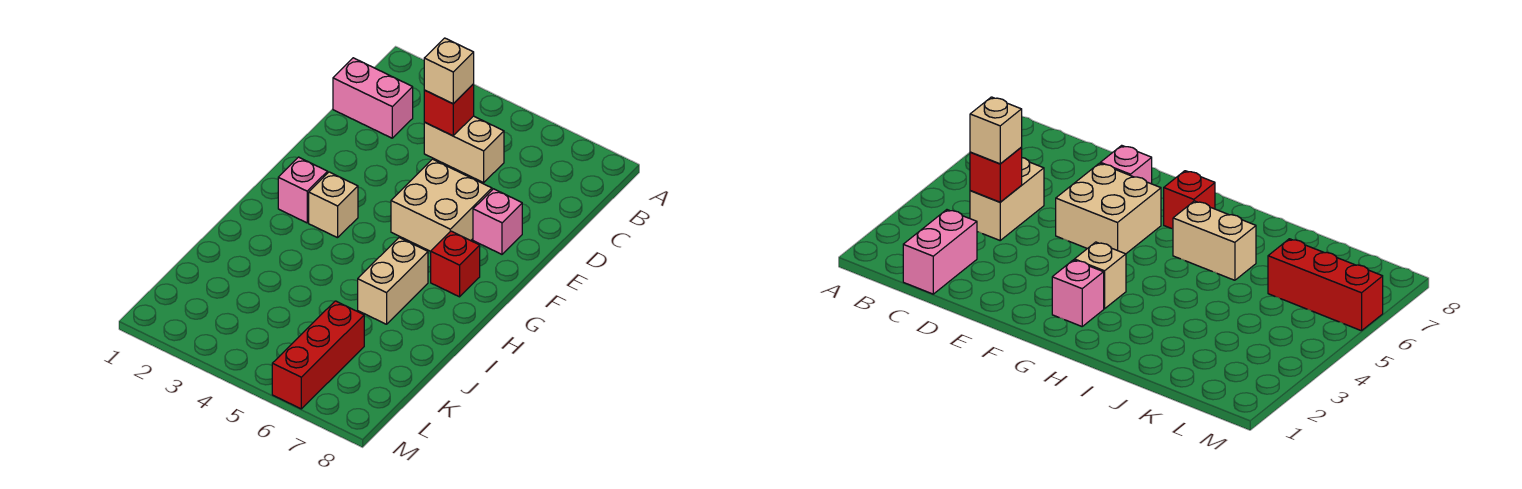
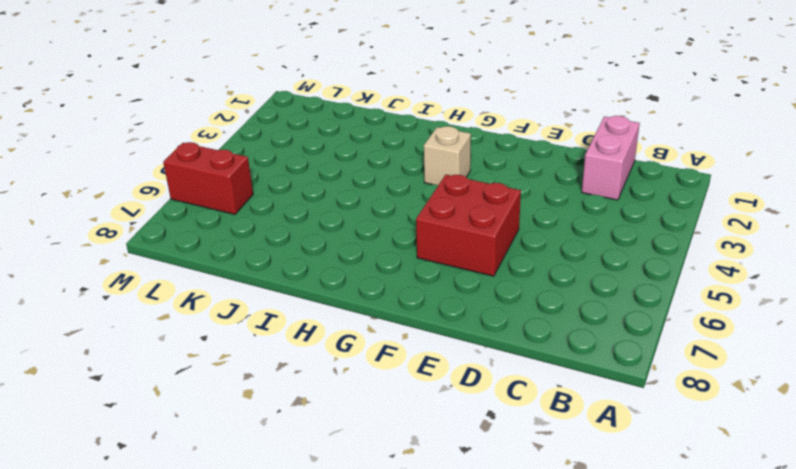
red brick E5:F6 level 1 -> tan brick E5:F6 level 1
red brick L6:M6 level 1 -> red brick K6:M6 level 1
none -> tan brick C4:C5 level 1
none -> pink brick E7 level 1

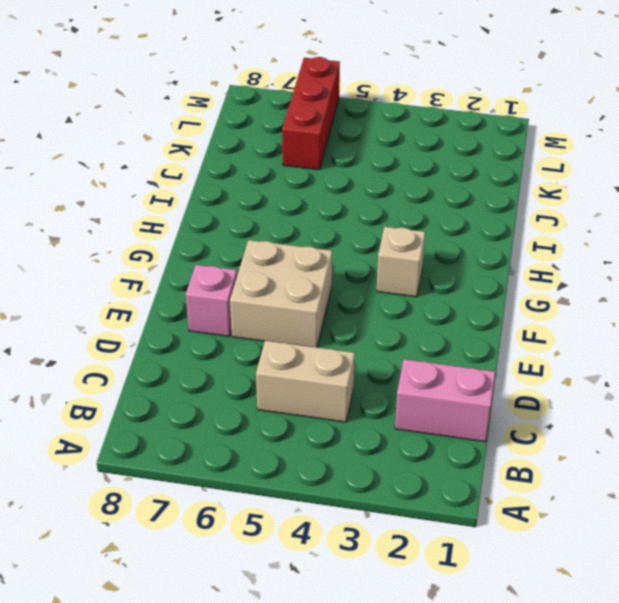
none -> pink brick G2 level 1
none -> red brick G7 level 1

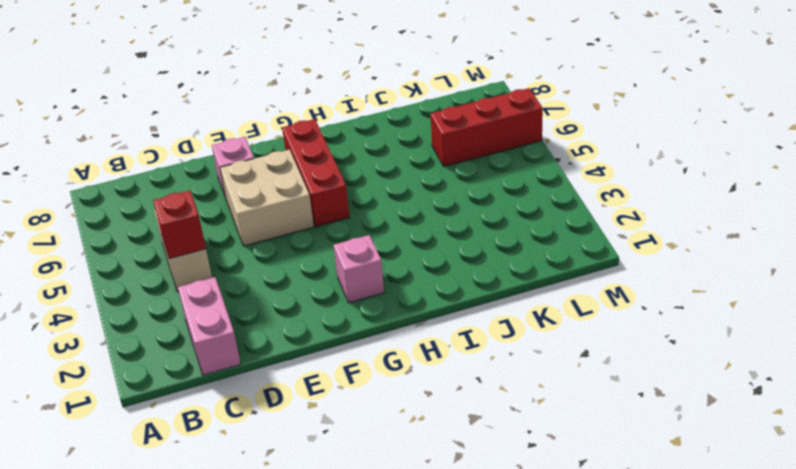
red brick G5:G7 level 1 -> red brick G7 level 1
none -> tan brick G3 level 1
none -> tan brick H6:I6 level 1

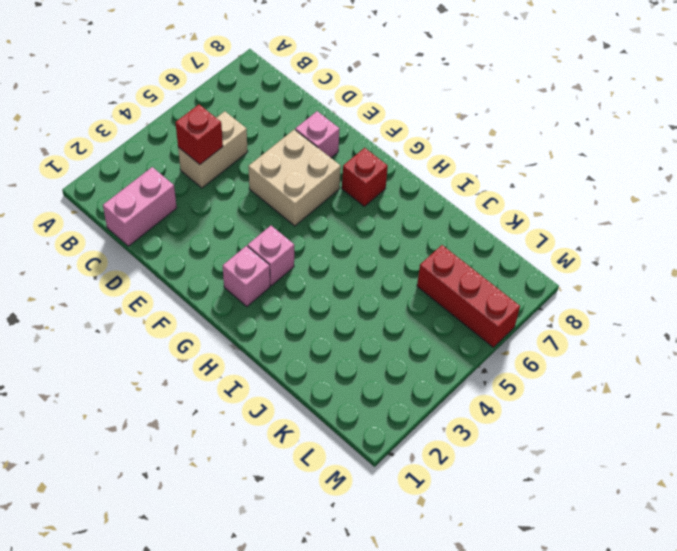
pink brick G3 level 1 -> tan brick G3 level 1
none -> tan brick H6:I6 level 1
none -> tan brick C4 level 3

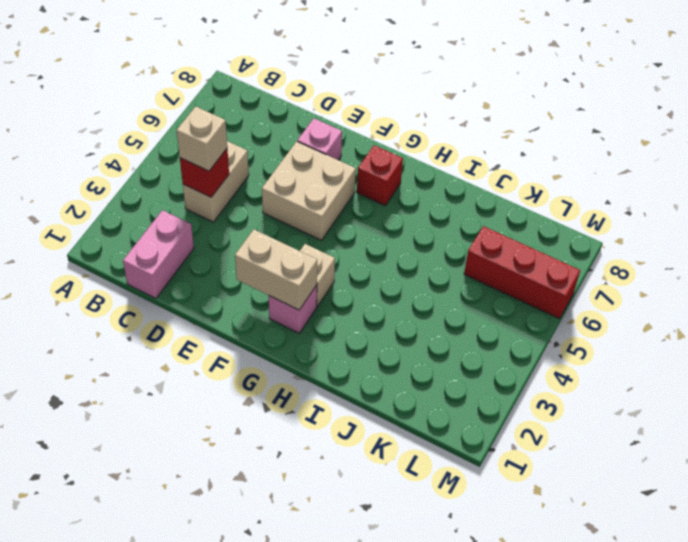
tan brick F2:G2 level 2 -> tan brick H6:I6 level 1

